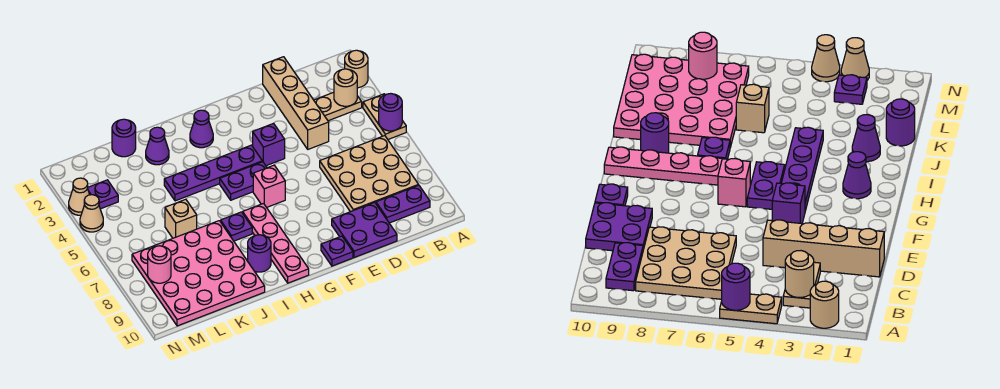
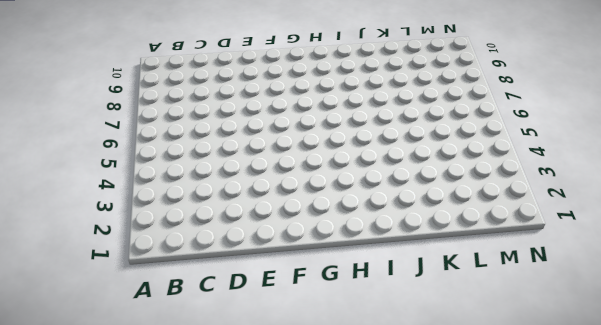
none -> tan round brick A2 level 1
none -> tan plate A4:A5 level 1
none -> tan plate B3:C3 level 1

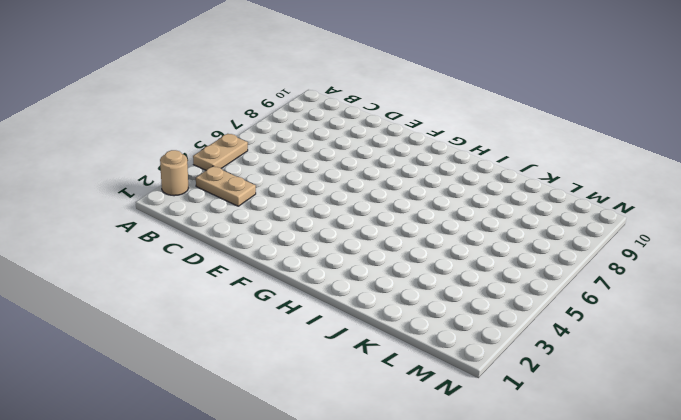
none -> tan plate B6:D8 level 1
none -> purple plate B9:C9 level 1
none -> tan brick D1:D4 level 1

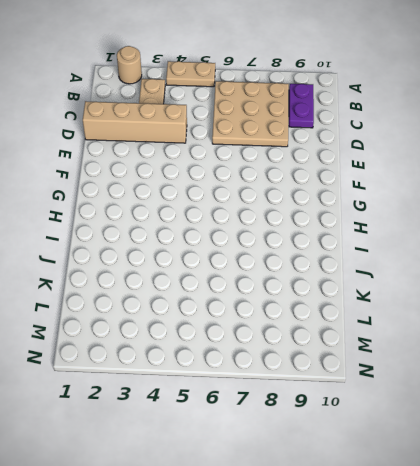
none -> purple plate D9:E10 level 1
none -> purple brick F4 level 1
none -> purple plate F10 level 1

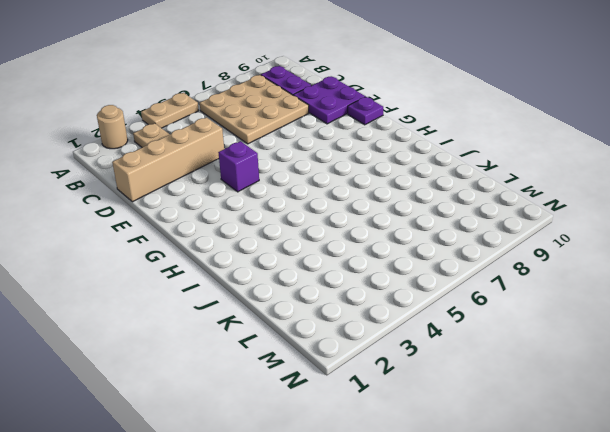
none -> purple plate G4:J4 level 1
none -> purple plate G5:H5 level 1
none -> pink brick G6 level 1

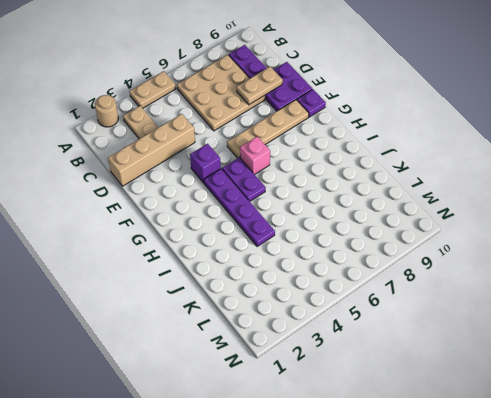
tan plate D8:D9 level 2 -> none
tan plate F6:F9 level 1 -> none
none -> purple cone H2 level 1
none -> pink plate H7:H10 level 1
none -> purple plate I7 level 1

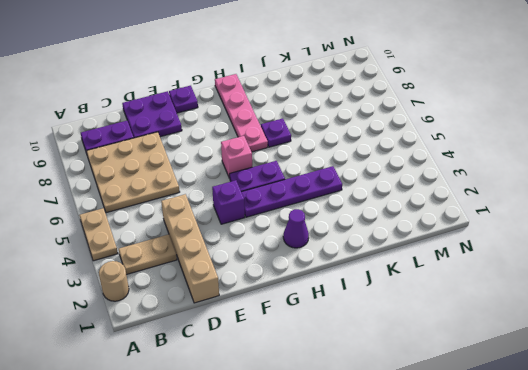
none -> purple round brick I9 level 1
none -> purple cone J2 level 1
none -> pink plate J7:M10 level 1

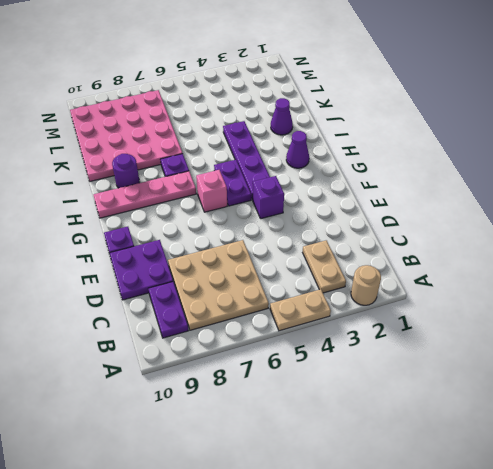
none -> tan brick D1:D4 level 1
none -> purple round brick K1 level 1
none -> tan brick K6 level 1

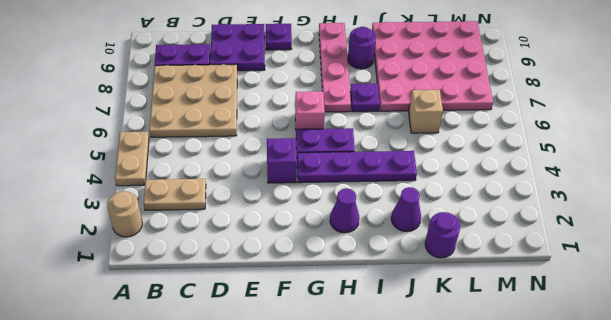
none -> tan brick D1:D4 level 1
none -> purple plate M3 level 1
none -> tan cone N3 level 1

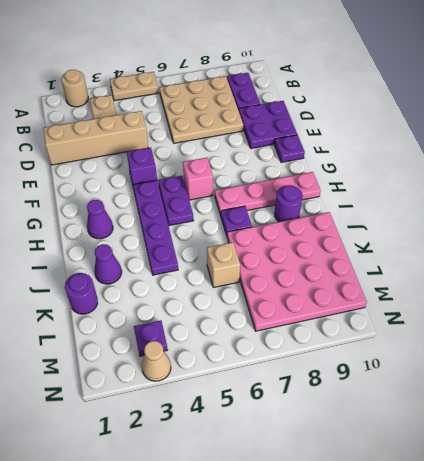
none -> tan cone N4 level 1
none -> purple round brick A5 level 2
none -> tan round brick B3 level 2

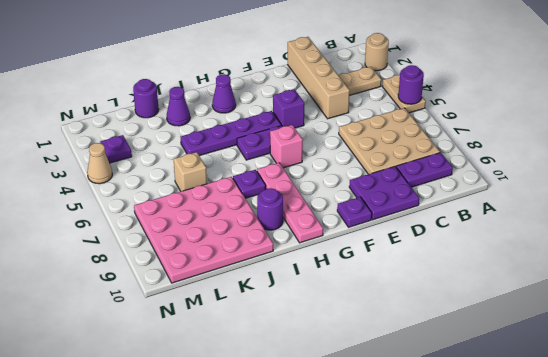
none -> tan cone N3 level 1
none -> tan round brick B3 level 2
none -> pink round brick M8 level 2

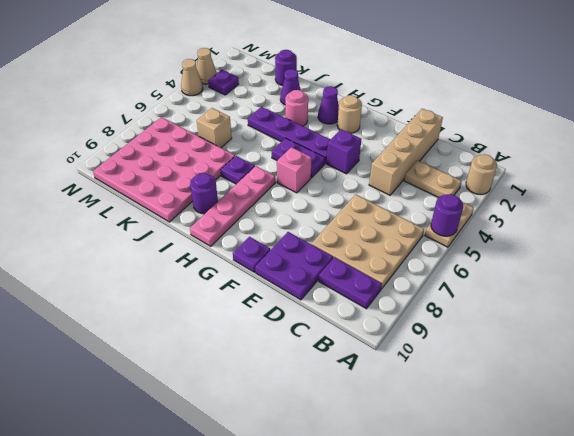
tan round brick G2 level 1 -> tan round brick B3 level 2
pink round brick I3 level 1 -> pink round brick M8 level 2

